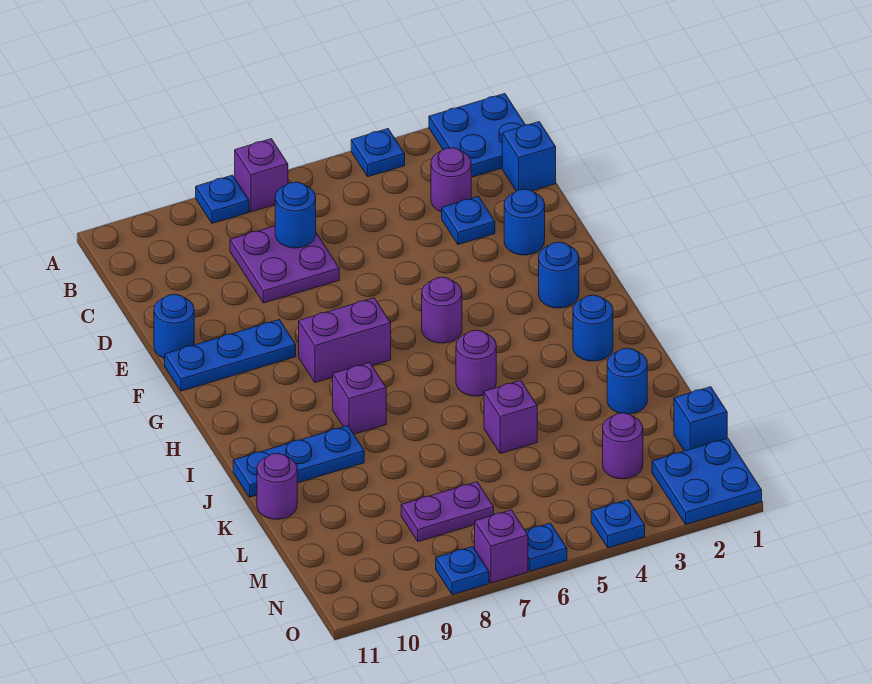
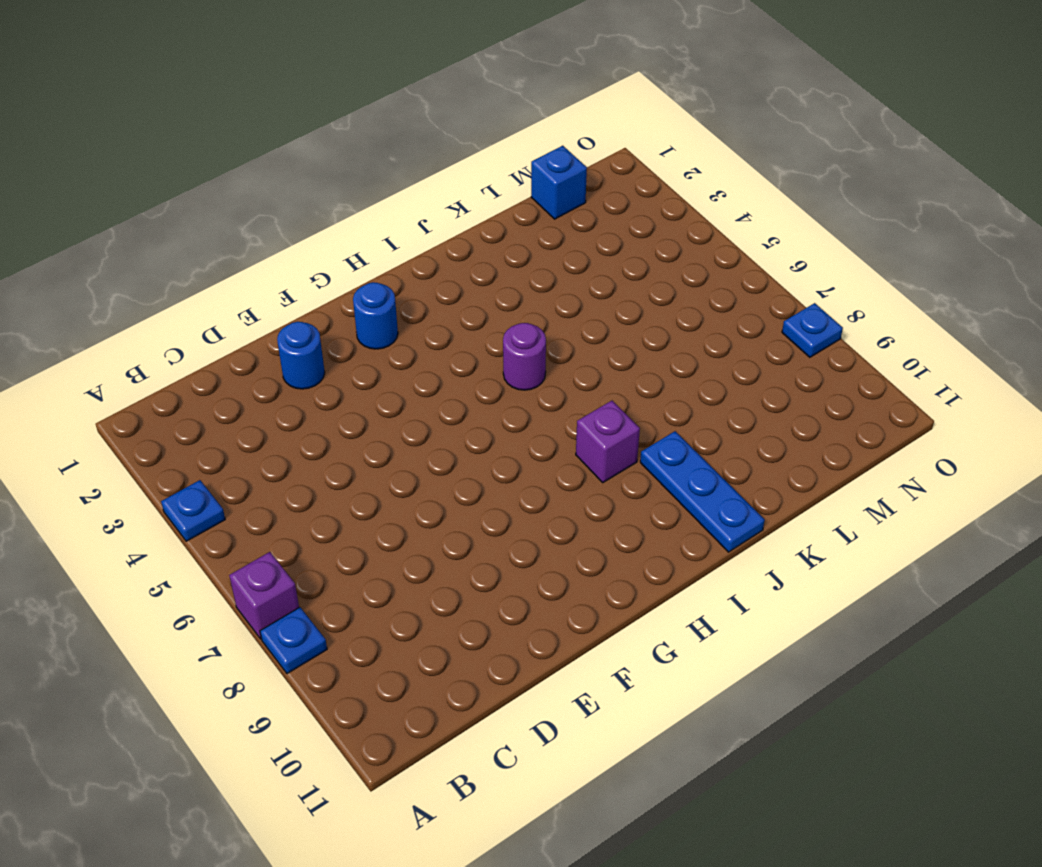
none -> blue plate A1:B2 level 1
none -> blue brick C1 level 1
none -> purple round brick C3 level 1
none -> purple plate C7:D8 level 1

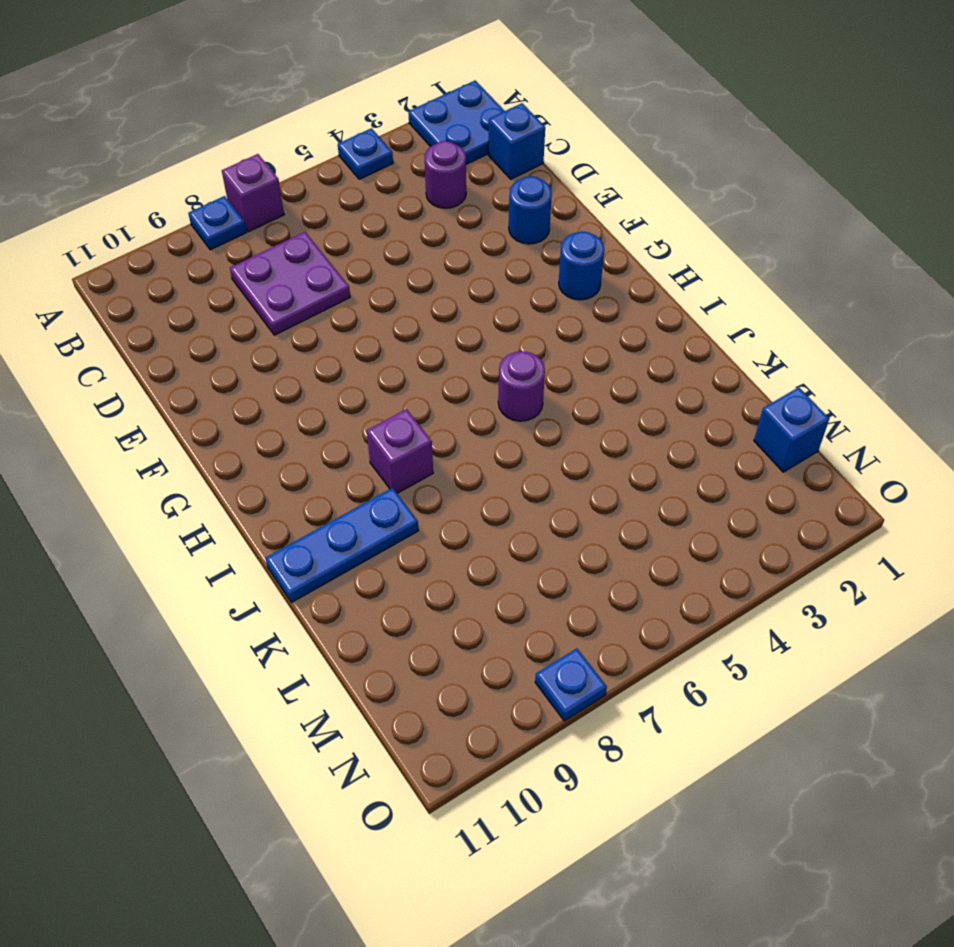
none -> blue plate D3 level 1
none -> blue round brick E11 level 1
none -> blue plate F9:F11 level 1
none -> purple round brick G5 level 1

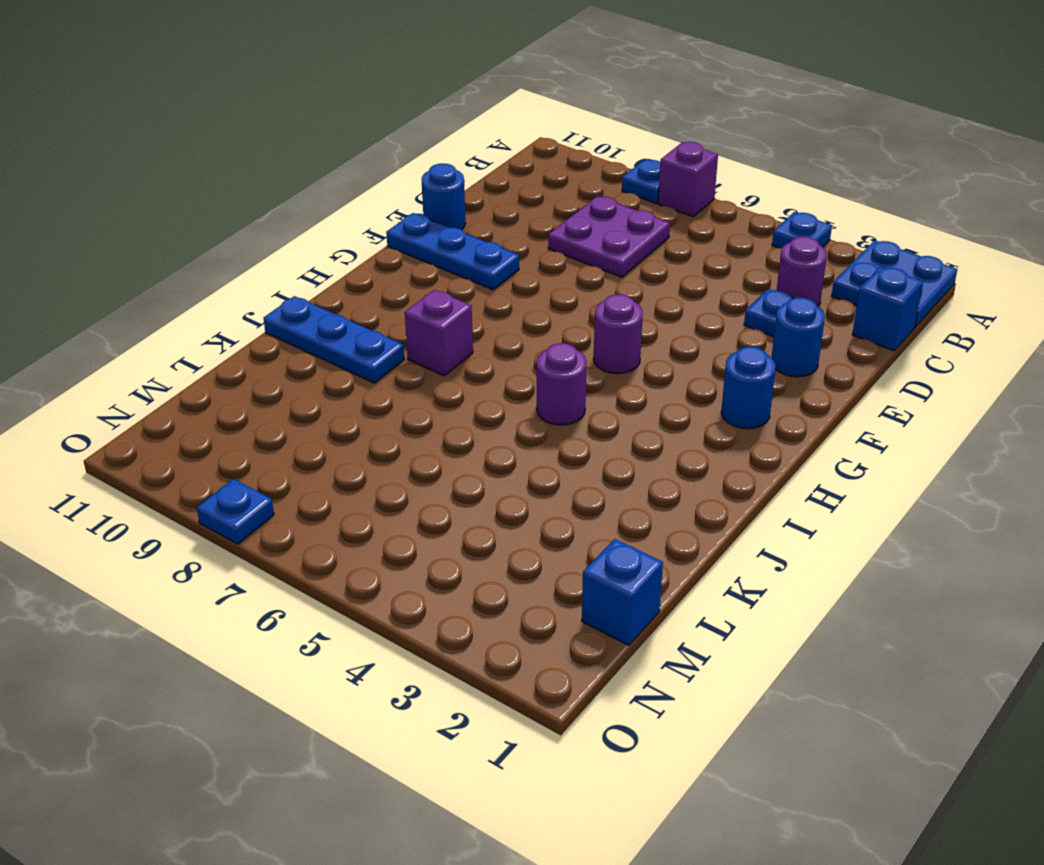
none -> purple brick G7:G8 level 1
none -> blue round brick I2 level 1
none -> blue round brick K2 level 1
none -> purple brick K5 level 1

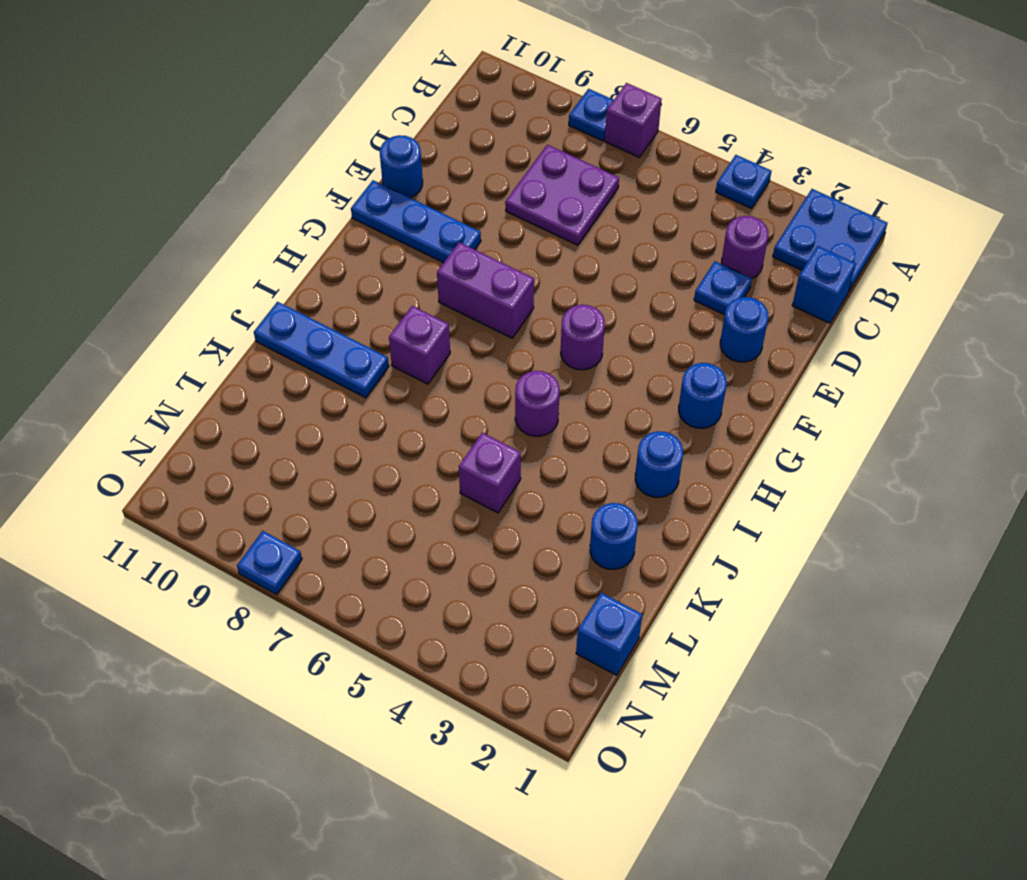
none -> purple round brick K11 level 1
none -> purple round brick M3 level 1
none -> purple plate M7:M8 level 1
none -> blue plate N1:O2 level 1

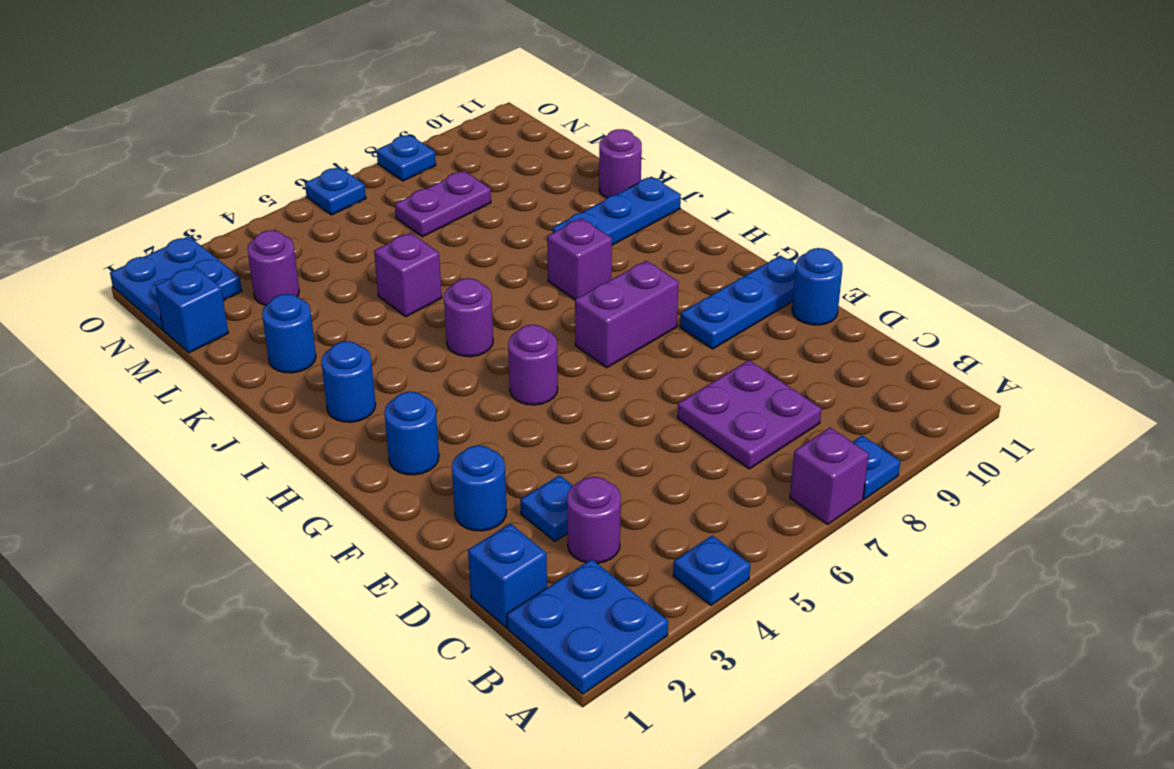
none -> blue plate O4 level 1
none -> purple brick O7 level 1
none -> blue round brick C7 level 2

